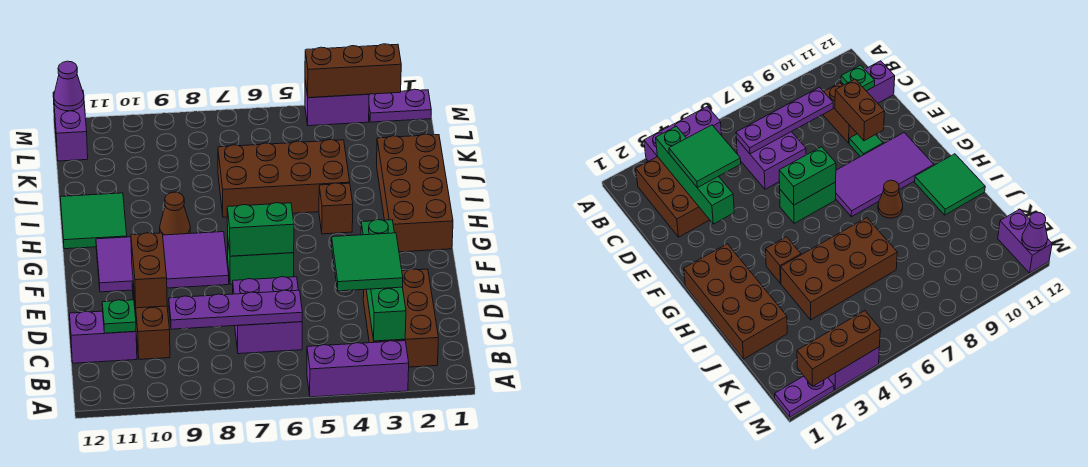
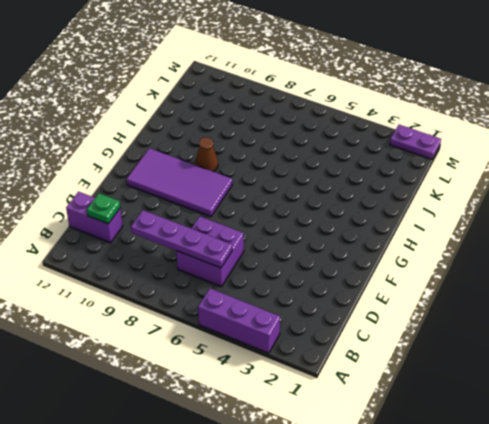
none -> brown brick B2:D3 level 1
none -> brown brick C10:D10 level 1
none -> green tile E10 level 1

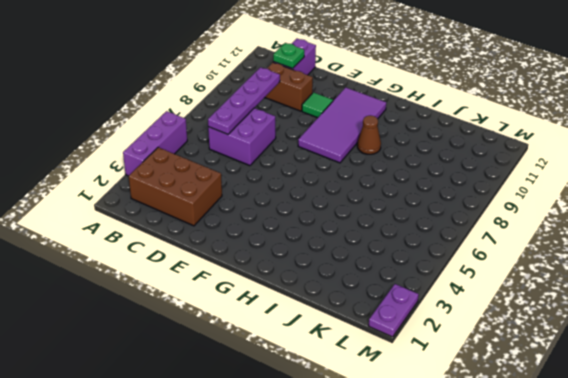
none -> green brick F6:F7 level 1
none -> brown brick G1:J2 level 1
none -> brown brick H4 level 1

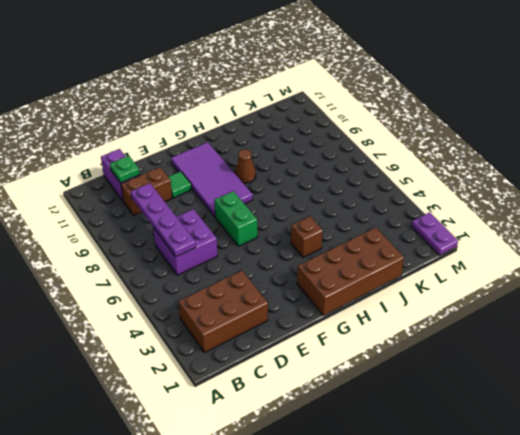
none -> purple brick A3:A5 level 1
none -> green tile H11:I12 level 1
none -> brown brick I4:J7 level 1

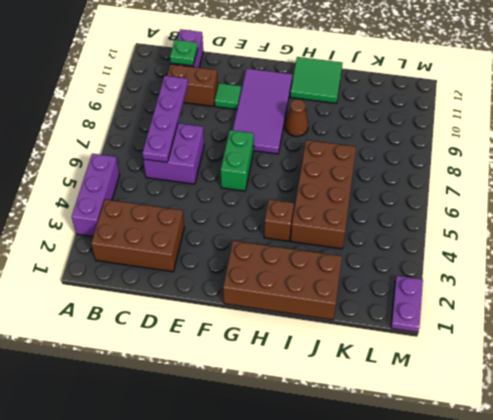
none -> purple brick L12:M12 level 1
none -> purple brick M3:M4 level 1
none -> green brick B3:E3 level 2

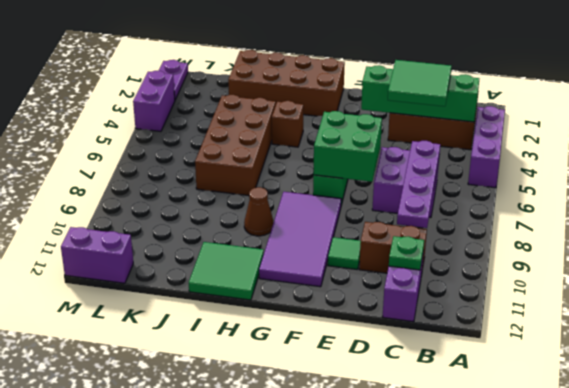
green brick E6:F7 level 2 -> green brick F6:F7 level 2
none -> brown brick D10:E10 level 2
none -> brown brick M2:M4 level 2
none -> purple cone M12 level 2

